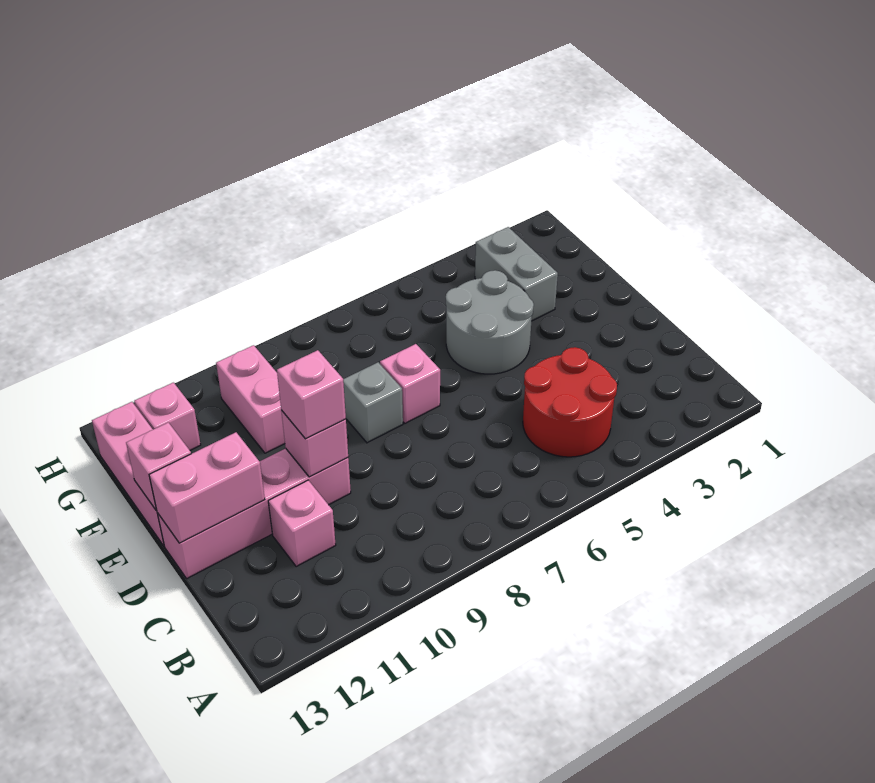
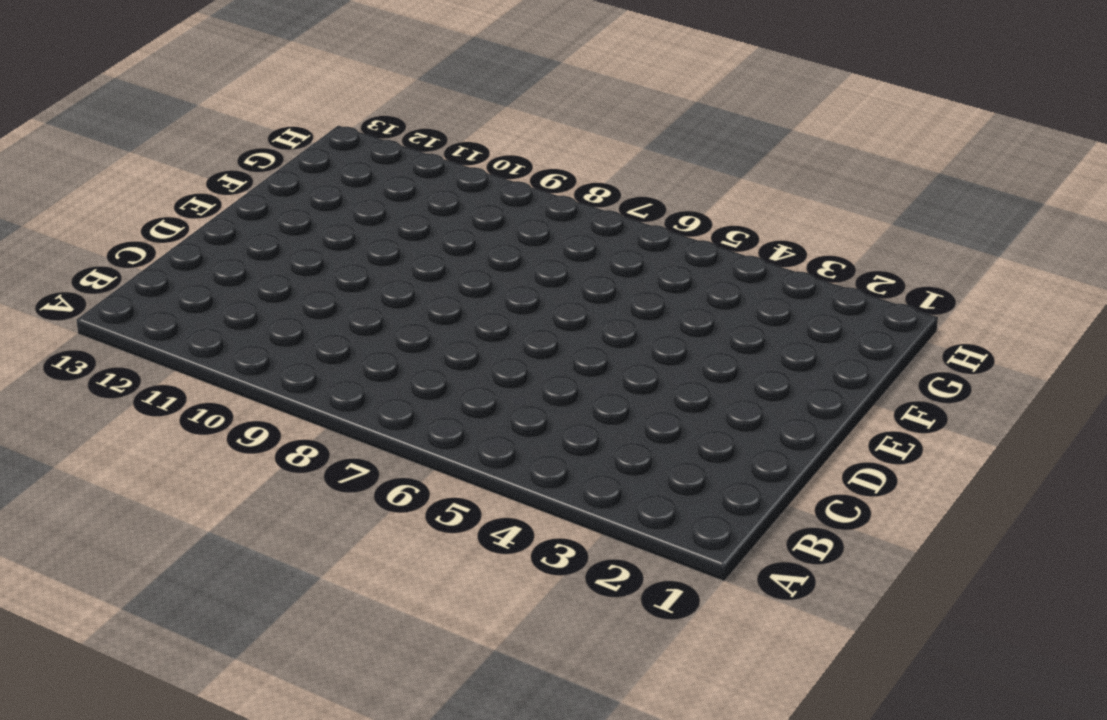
none -> red round brick B4:C5 level 1
none -> pink brick C11 level 1
none -> pink brick D10:D13 level 1

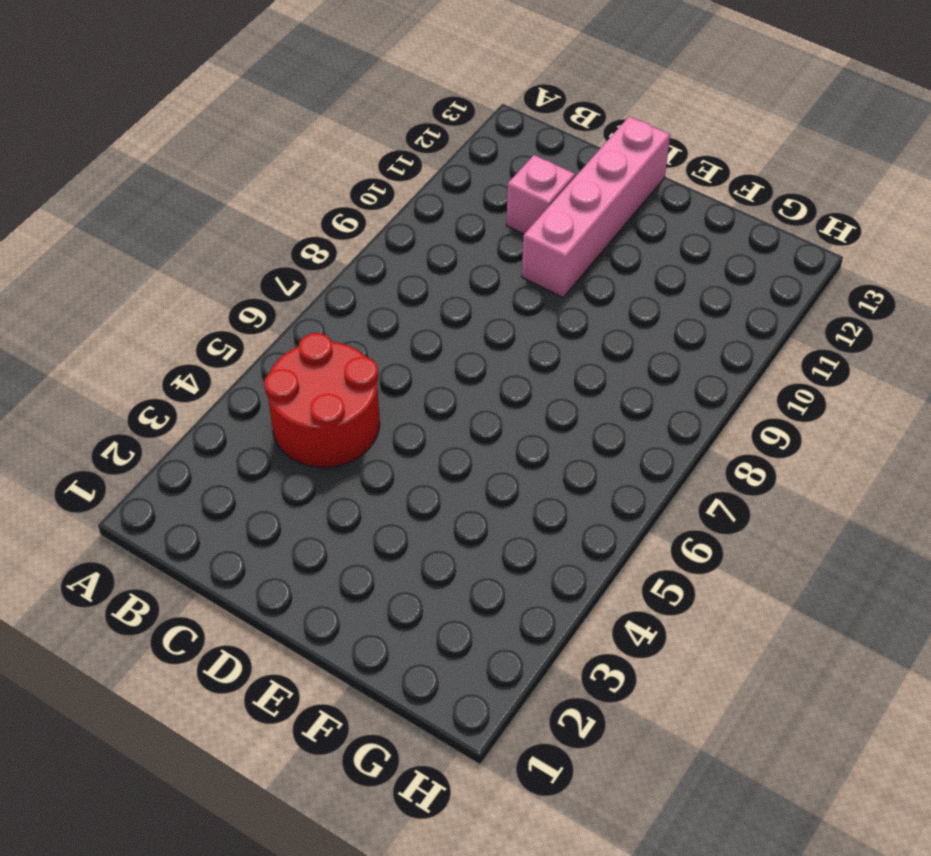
none -> grey round brick E4:F5 level 1
none -> pink brick E7 level 1
none -> grey brick E8 level 1

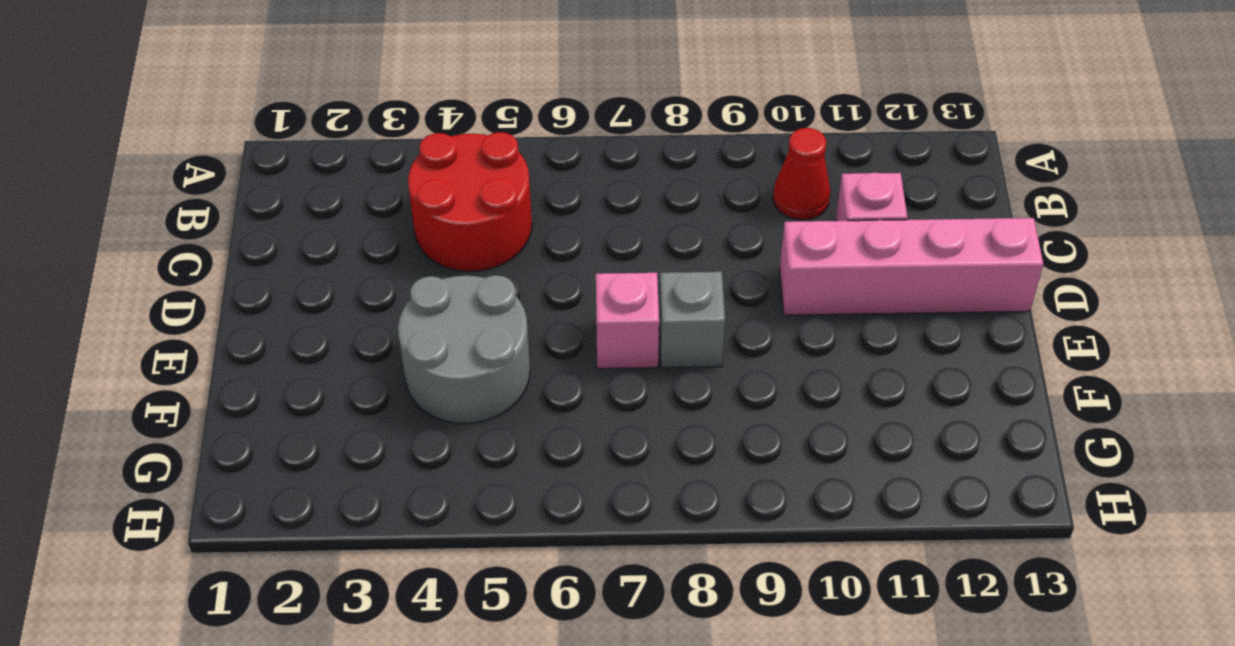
red cone B10 level 1 -> none
none -> pink brick E13:G13 level 1
none -> grey brick F3:G3 level 1
none -> pink brick F10:G10 level 1

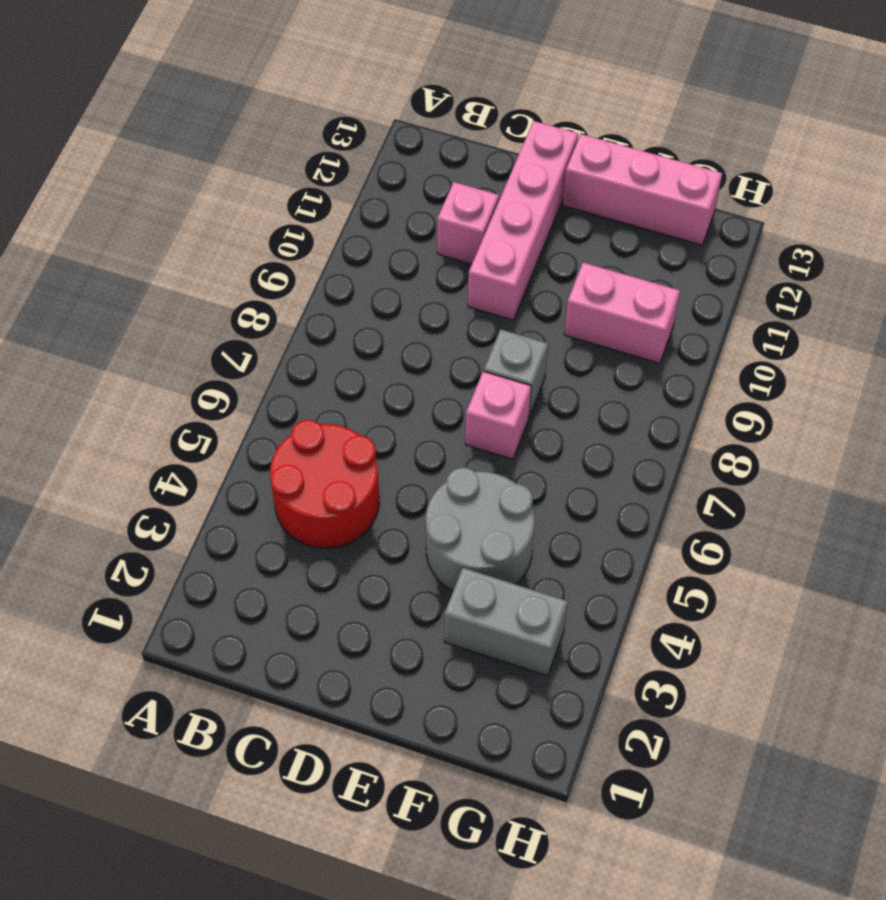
none -> pink brick G12 level 1
none -> pink brick D10 level 2
none -> pink brick D12:D13 level 2

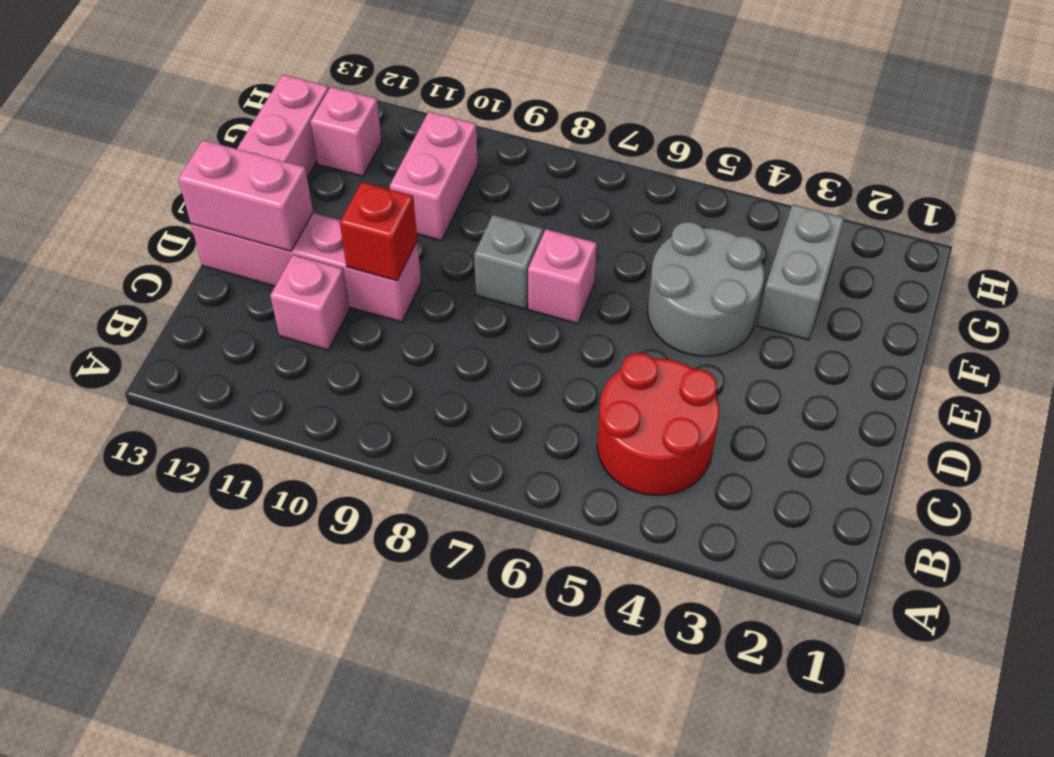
red brick D10 level 2 -> pink brick D10 level 2
none -> pink brick E13 level 2
none -> pink brick D10 level 3

